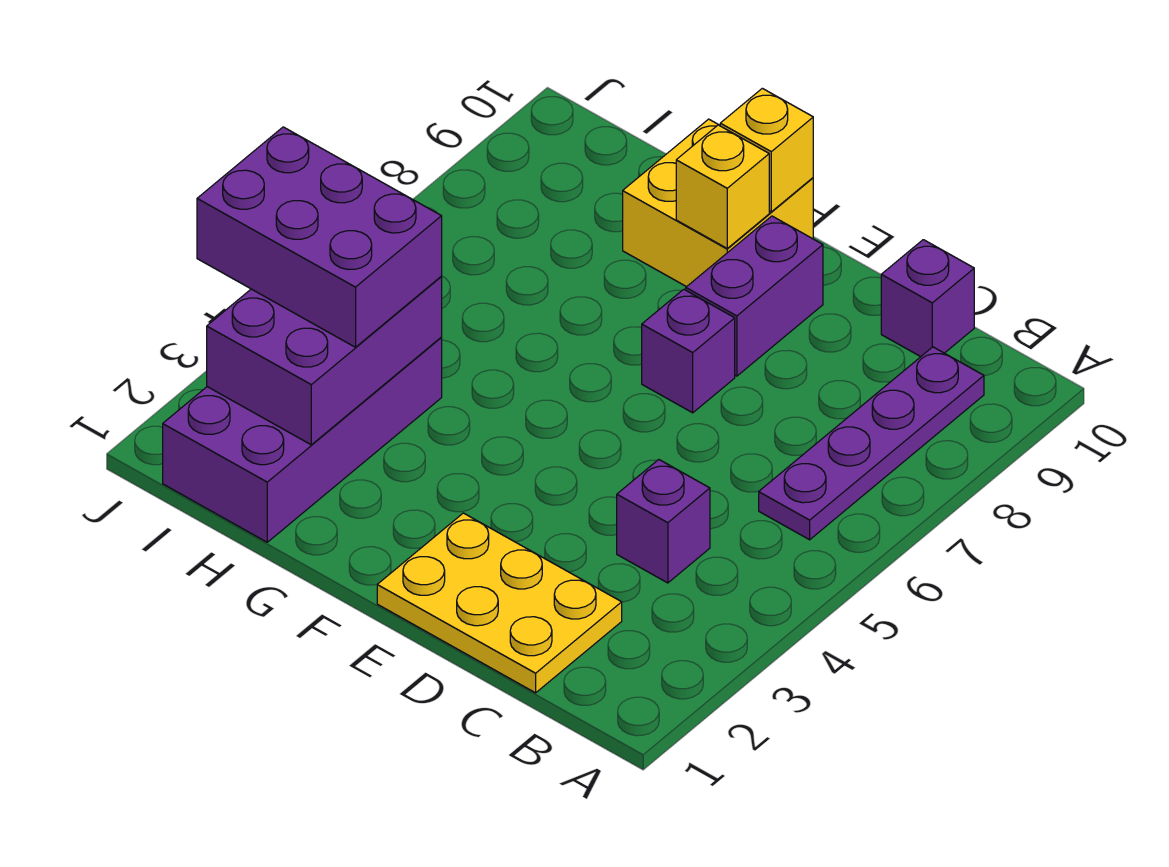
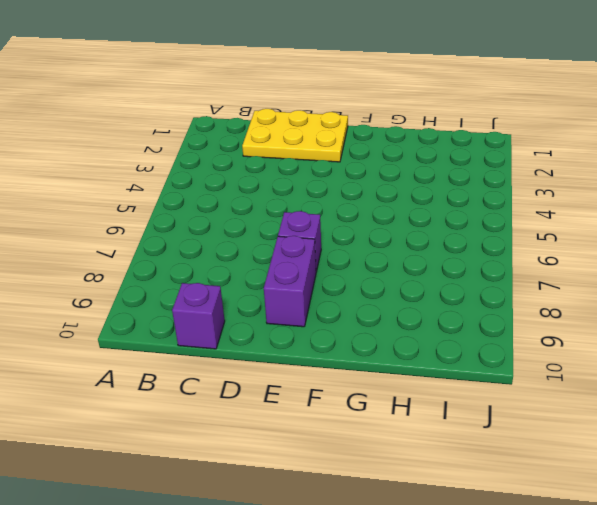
none -> purple plate B6:B9 level 1
none -> purple brick C4 level 1
none -> yellow brick F9:G10 level 1

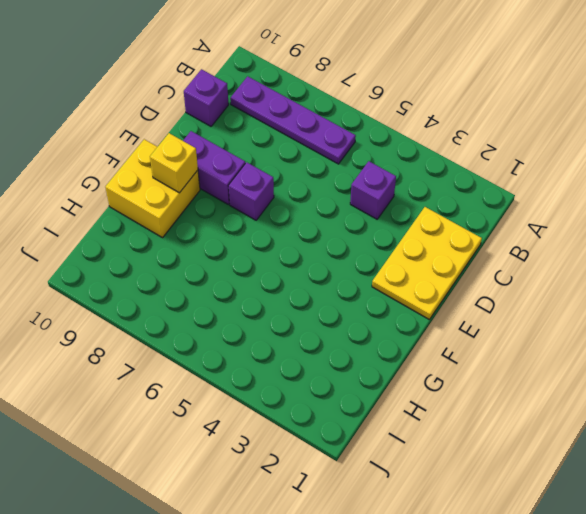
none -> purple brick H1:I4 level 1
none -> yellow brick F10 level 2
none -> purple brick H2:I4 level 2

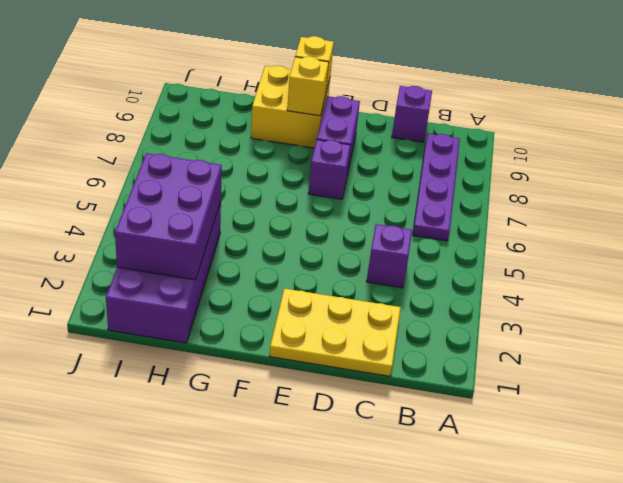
none -> purple brick H3:J4 level 3

